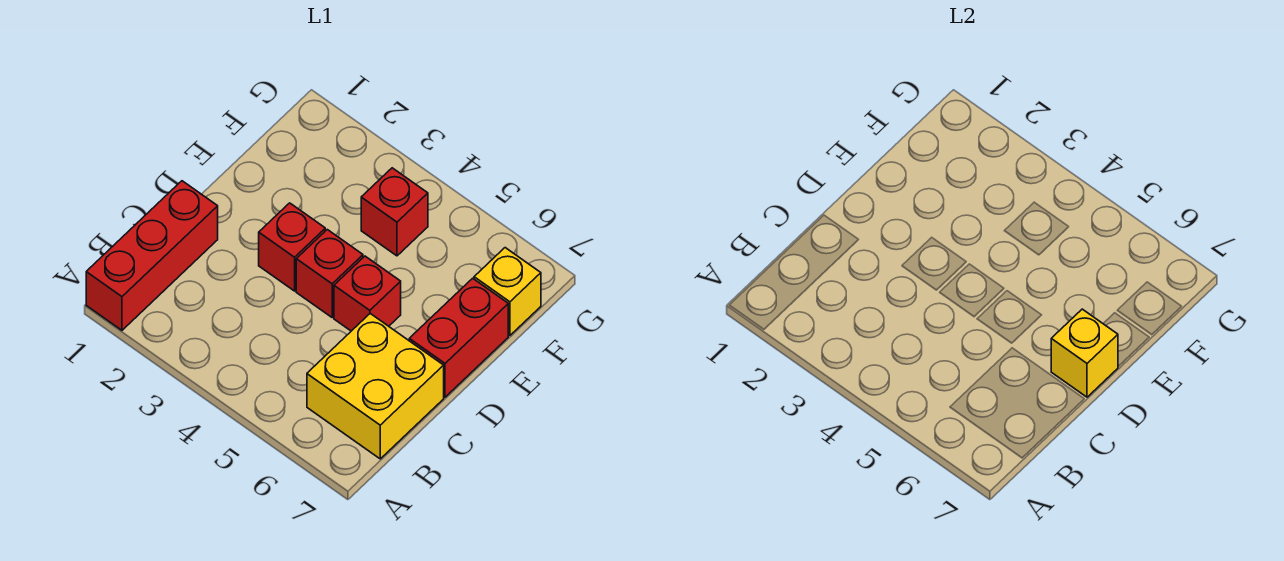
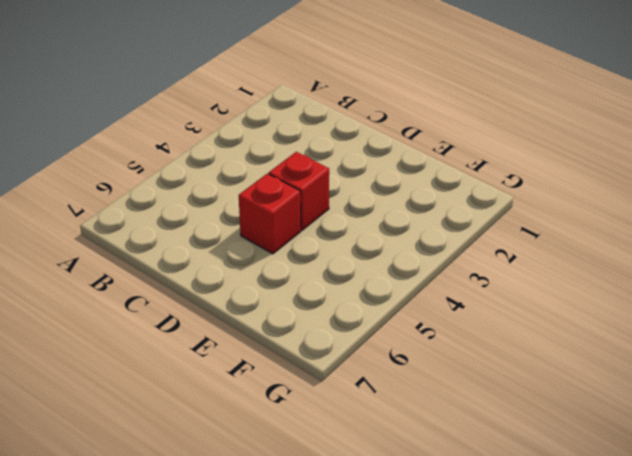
none -> red brick A1:C1 level 1
none -> yellow brick B6:C7 level 1

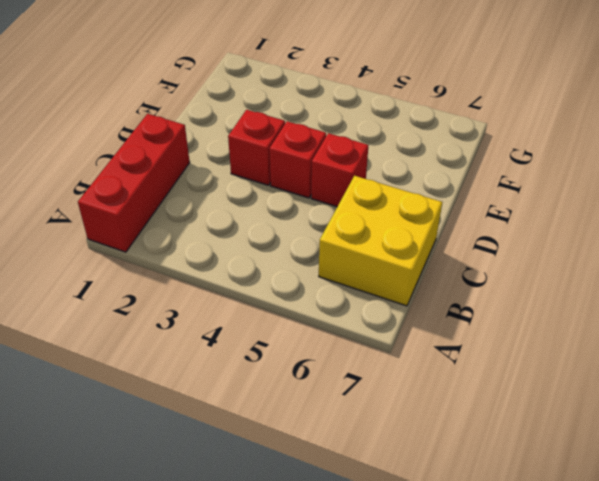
none -> red brick D7:E7 level 1
none -> red brick F4 level 1

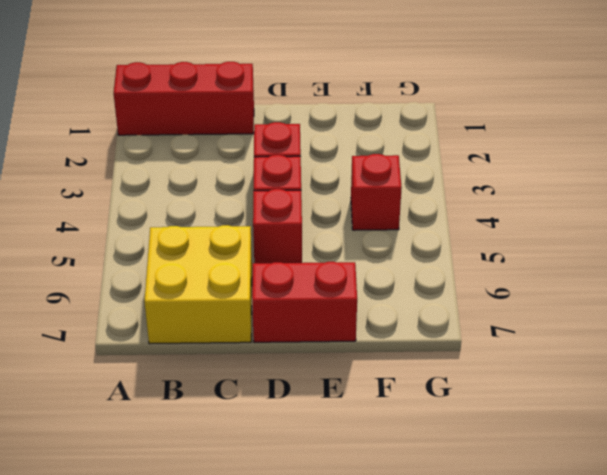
none -> yellow brick F7 level 1
none -> yellow brick D7 level 2

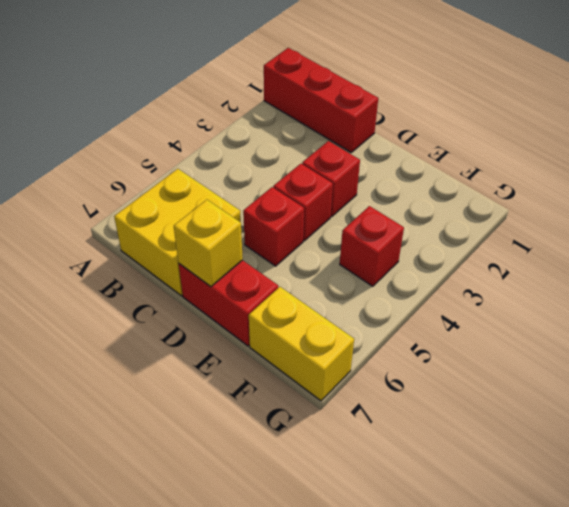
yellow brick F7:G7 level 1 -> yellow brick F7 level 1

